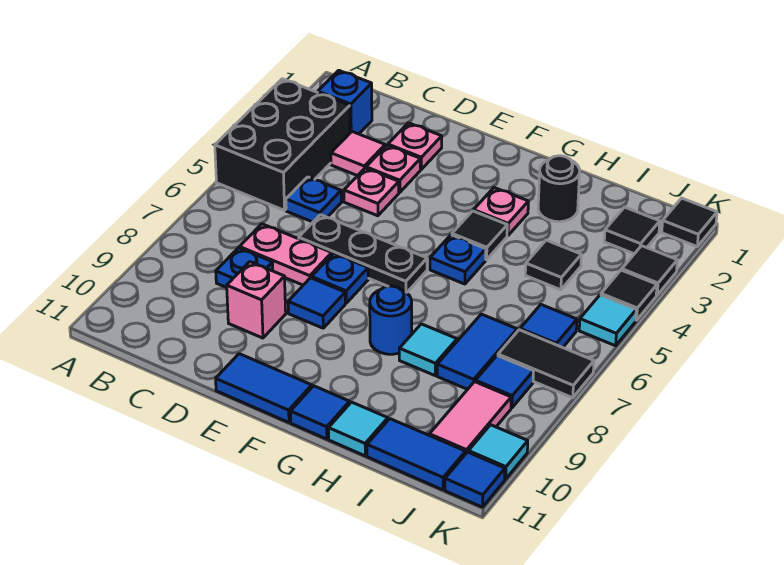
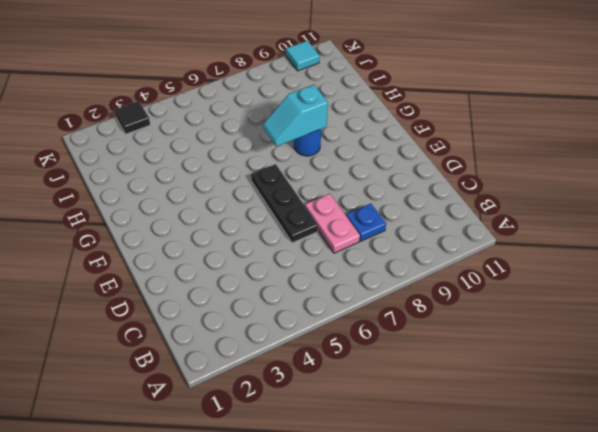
cyan slope G7:G8 level 2 top 8 -> none
none -> black brick A3:B5 level 1
none -> blue brick B2 level 1
none -> pink tile C3 level 1
none -> blue plate C5 level 1

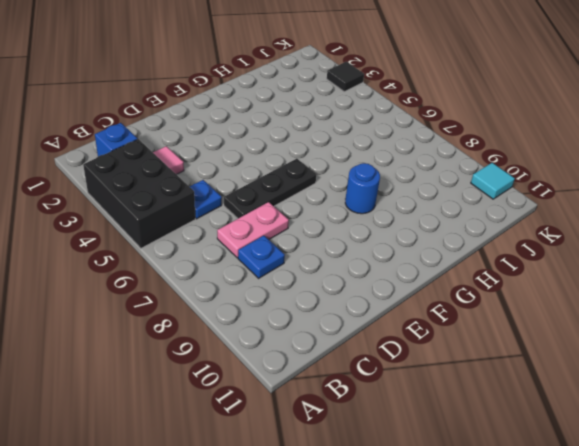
none -> pink plate D2 level 1
none -> pink plate D3 level 1
none -> pink plate D4 level 1
none -> pink brick D9 level 1

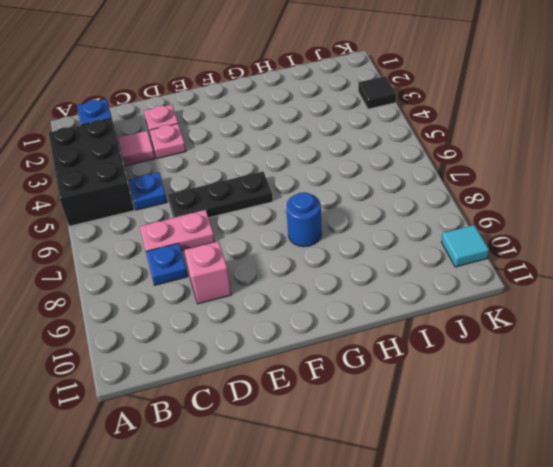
none -> pink plate D4 level 1
none -> blue plate E7 level 1
none -> blue tile E8 level 1
none -> blue tile E11:F11 level 1

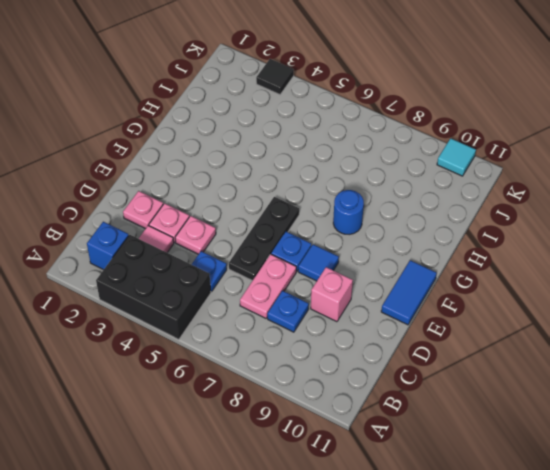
none -> pink plate G3 level 1
none -> black tile G4 level 1
none -> blue plate G5 level 1
none -> blue tile G11 level 1

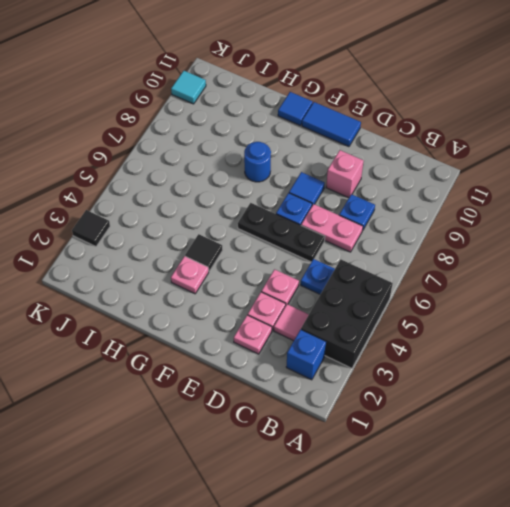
none -> blue plate G5 level 1
none -> black round brick H2 level 1
none -> cyan tile H8 level 1
none -> cyan tile H11 level 1

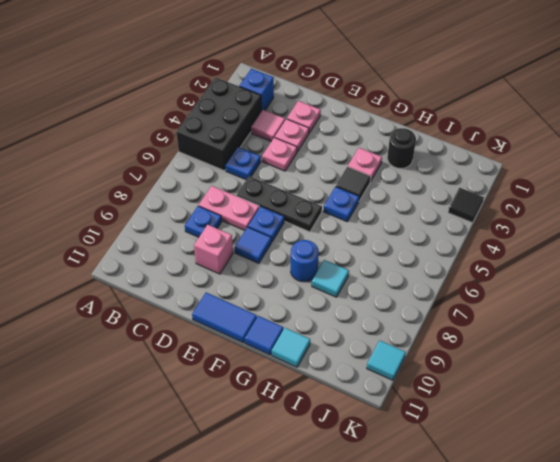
none -> black tile I4 level 1
none -> blue tile I7:I8 level 1
none -> blue tile I11:J11 level 1
none -> black tile J2 level 1

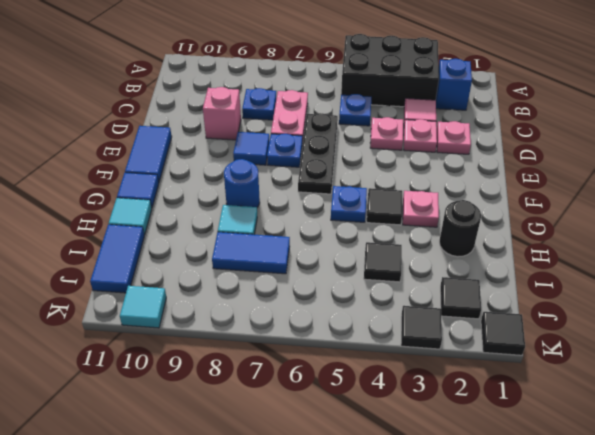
none -> blue tile J6 level 1
none -> black tile J7:K7 level 1
none -> blue tile J8 level 1
none -> pink tile J9:J10 level 1

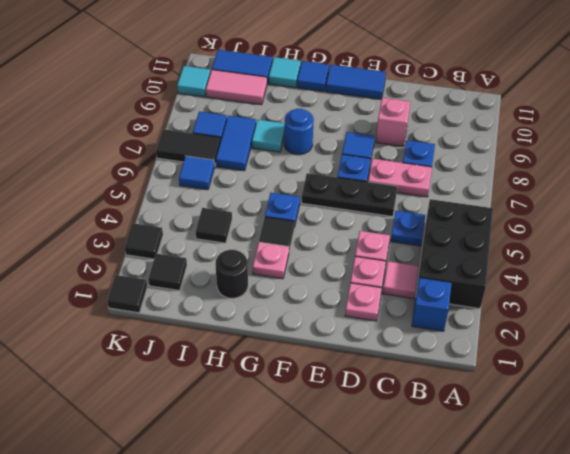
pink tile I10:J10 level 1 -> pink tile J9:J10 level 1
none -> black tile K4 level 1
none -> cyan tile K5 level 1
none -> blue tile K11 level 1

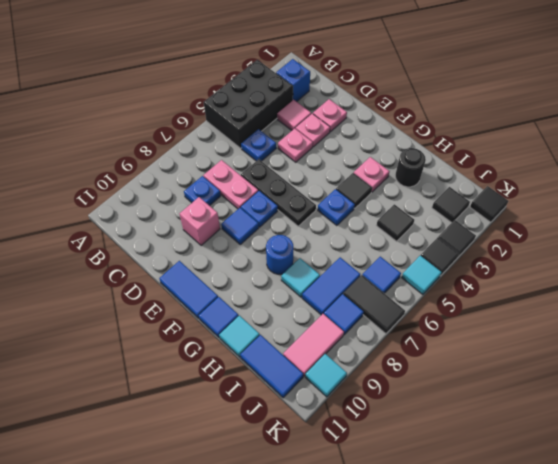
none -> blue tile K11 level 1

